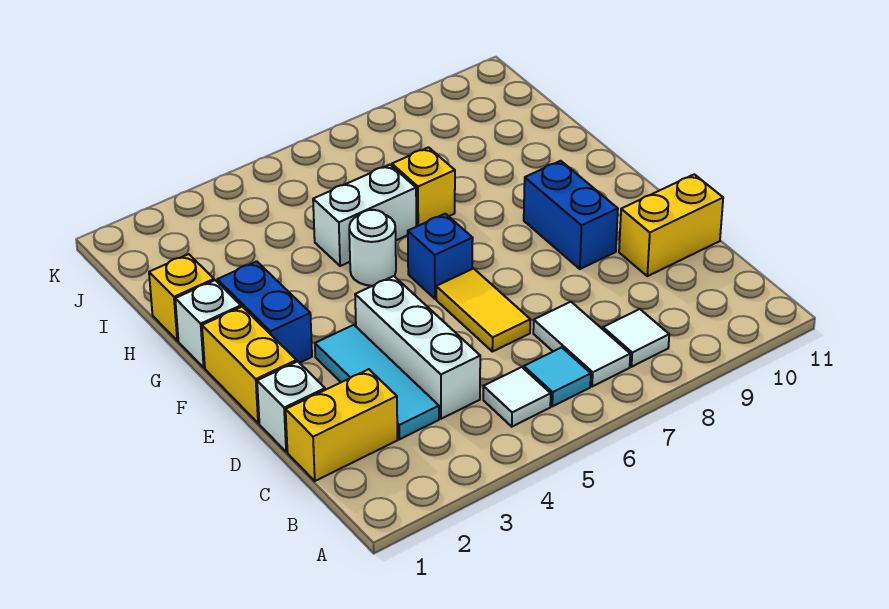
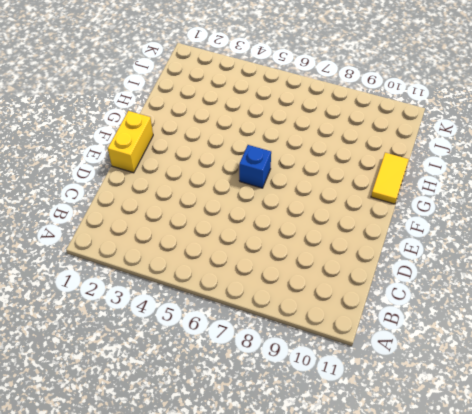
yellow tile G11:H11 level 1 -> yellow tile D6:E6 level 1
none -> white tile B5 level 1
none -> cyan tile B6 level 1
none -> white tile B7:C7 level 1

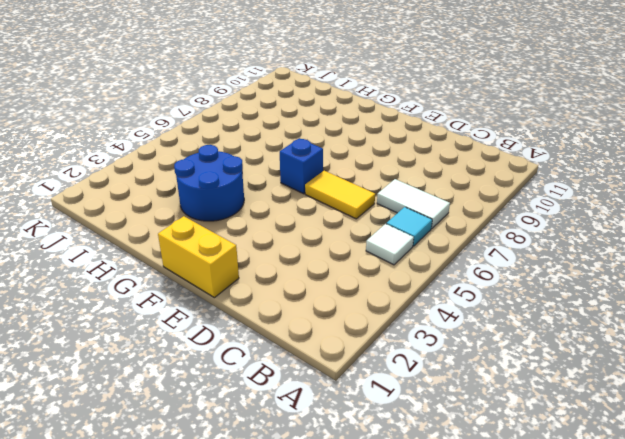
blue round brick G3:H4 level 1 -> none
none -> white tile B8 level 1
none -> yellow brick C1:C2 level 1
none -> cyan tile C3:E3 level 1

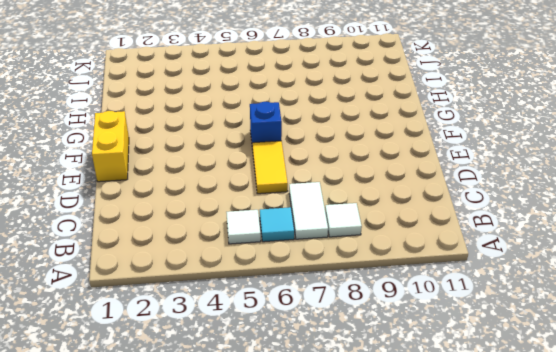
none -> yellow brick C1:C2 level 1
none -> cyan tile C3:E3 level 1
none -> white brick C4:E4 level 1

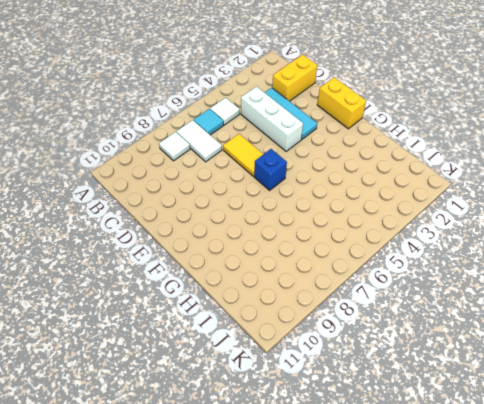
none -> white brick D1 level 1
none -> yellow brick D10:D11 level 1
none -> blue brick E9:F9 level 1

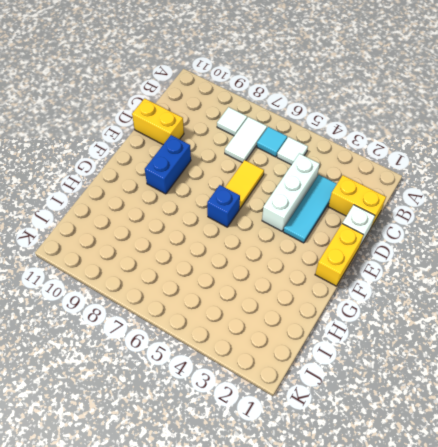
none -> blue brick F2:G2 level 1
none -> white brick G1 level 1
none -> white round brick G5 level 1

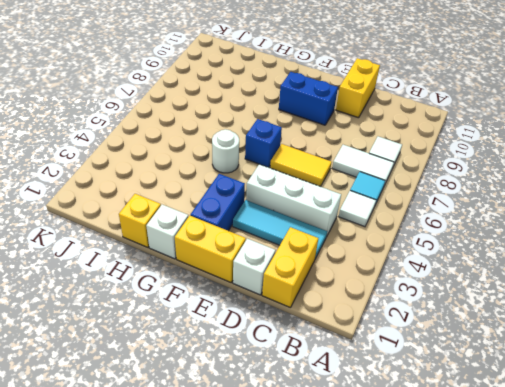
blue brick F2:F3 level 1 -> blue brick F2:G2 level 1
none -> white brick H5:H6 level 1
none -> yellow brick H7 level 1

